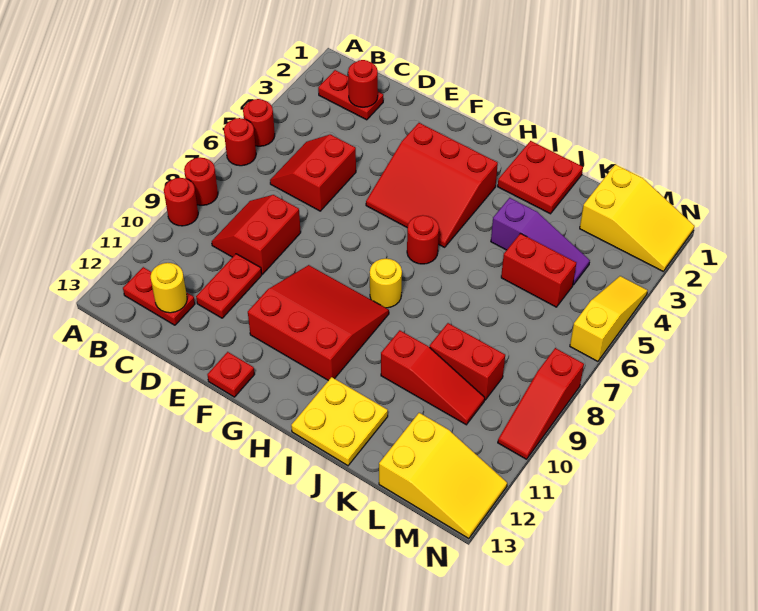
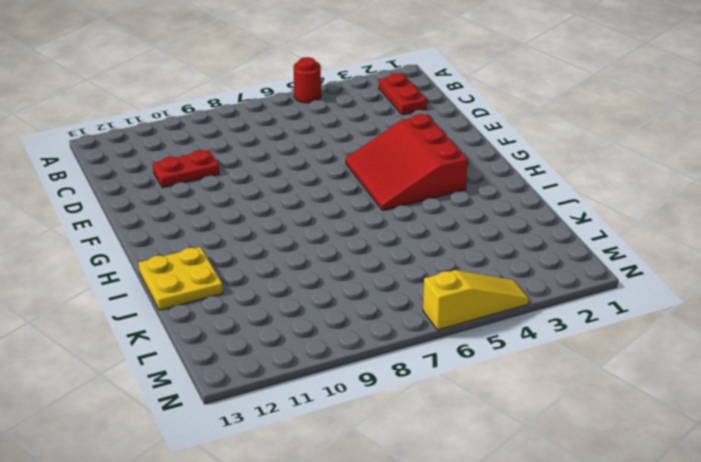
none -> red round brick A6 level 1
none -> red round brick A8 level 1
none -> red round brick A9 level 1

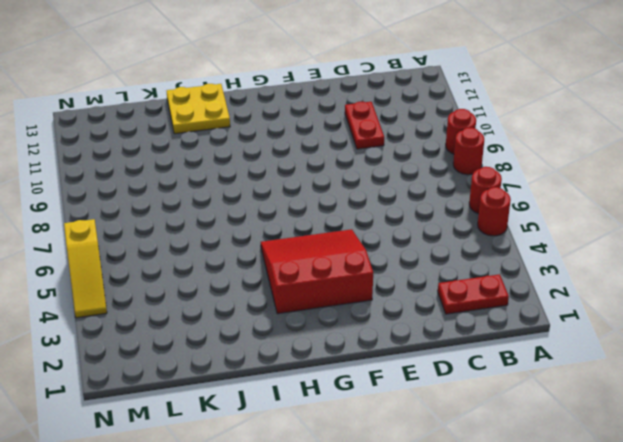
none -> red plate B12:C12 level 1
none -> red slope C5:D6 level 1 top D
none -> red slope C8:D9 level 1 top D

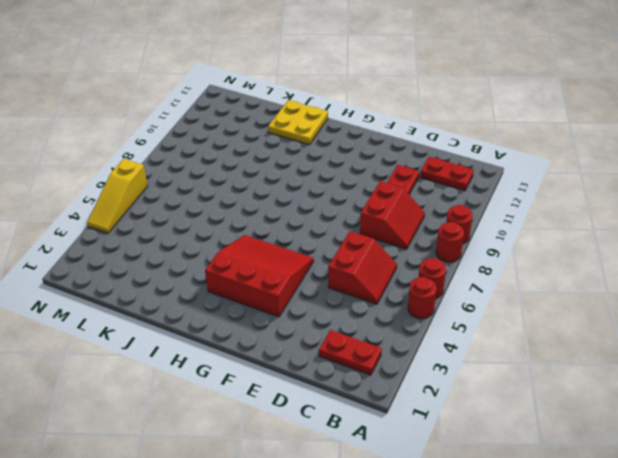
none -> red slope F9:H11 level 1 top 11
none -> red plate F13 level 1
none -> red round brick H6 level 1

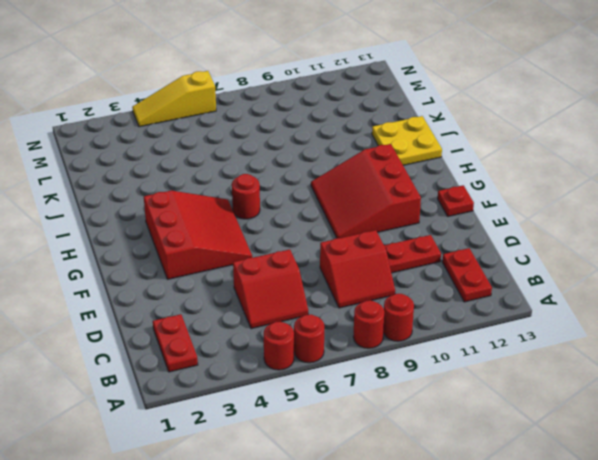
none -> yellow round brick H8 level 1
none -> red plate I1:J2 level 1
none -> purple slope J4:L4 level 1 top J

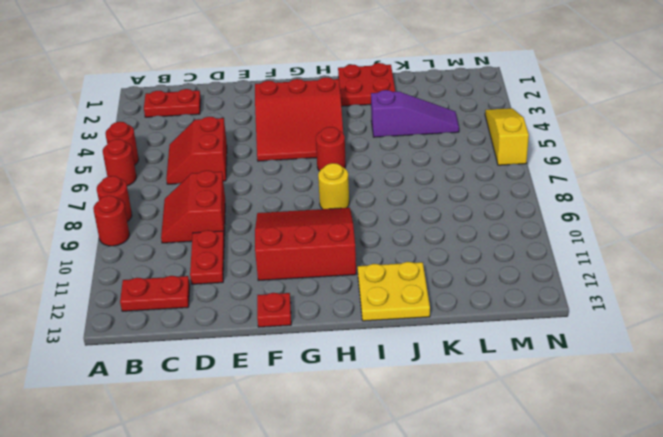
none -> red slope J10:L10 level 1 top J
none -> red brick K5:L5 level 1
none -> red brick K9:L9 level 1

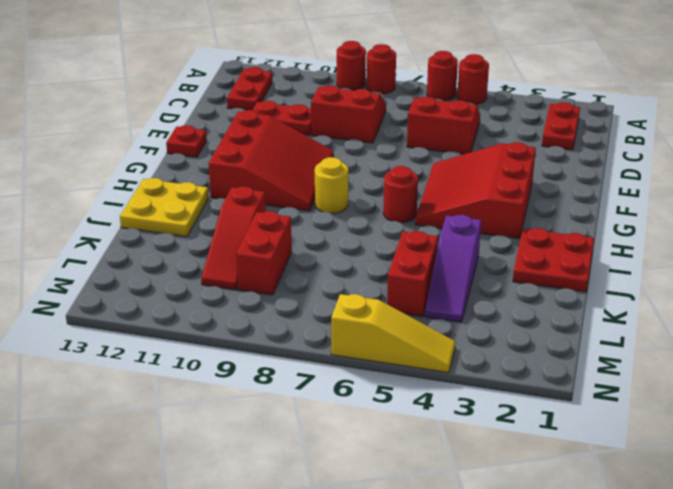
none -> yellow slope L1:N2 level 1 top L
none -> yellow slope L12:N13 level 1 top L
none -> red slope N8:N10 level 1 top 8

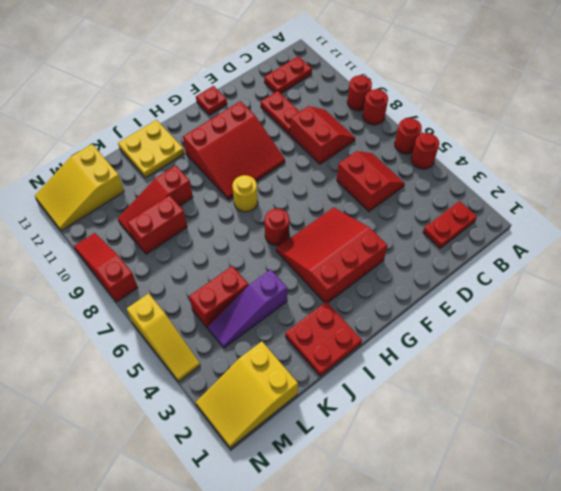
none -> red round brick C2 level 2
none -> yellow round brick C12 level 2

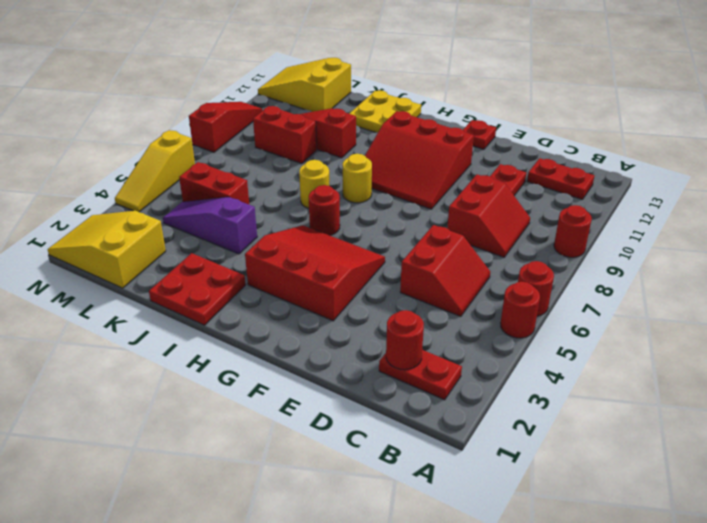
yellow round brick I7 level 1 -> yellow round brick C12 level 2
none -> red round brick A8 level 1

